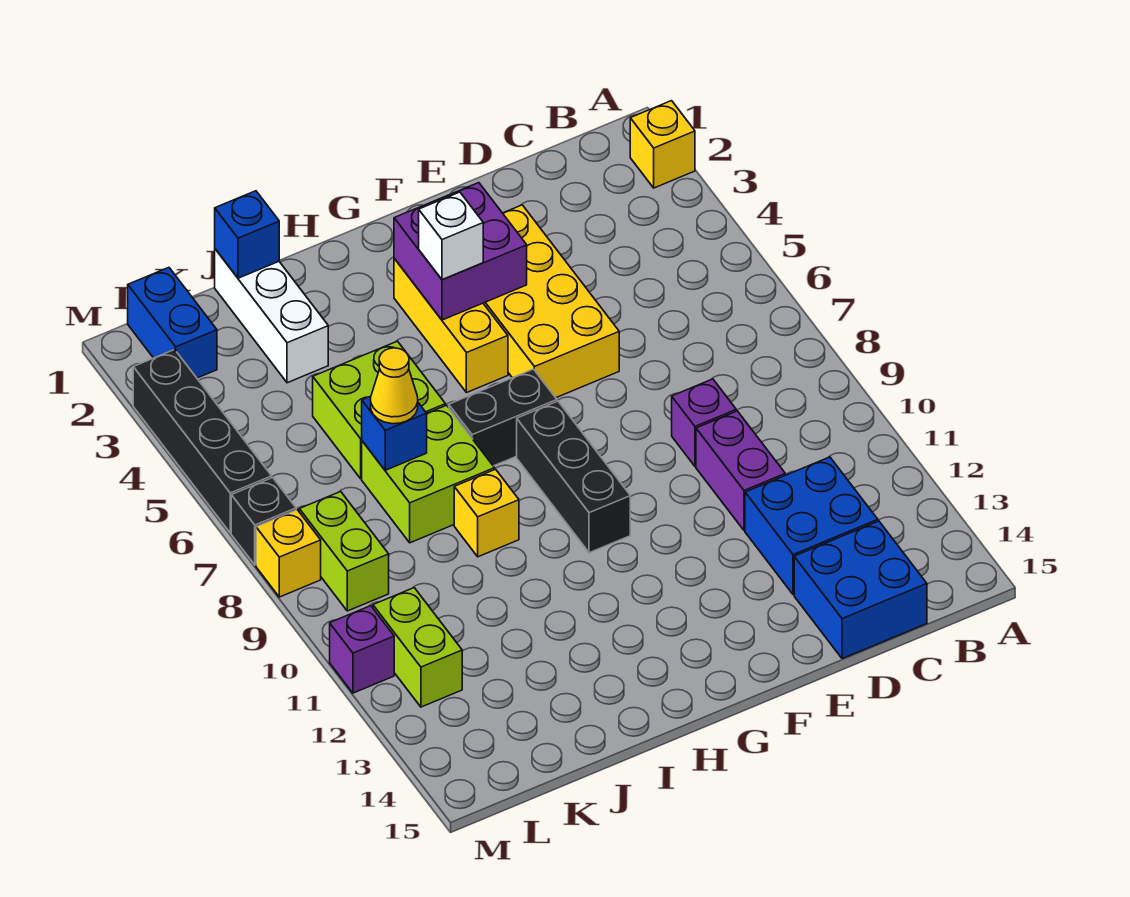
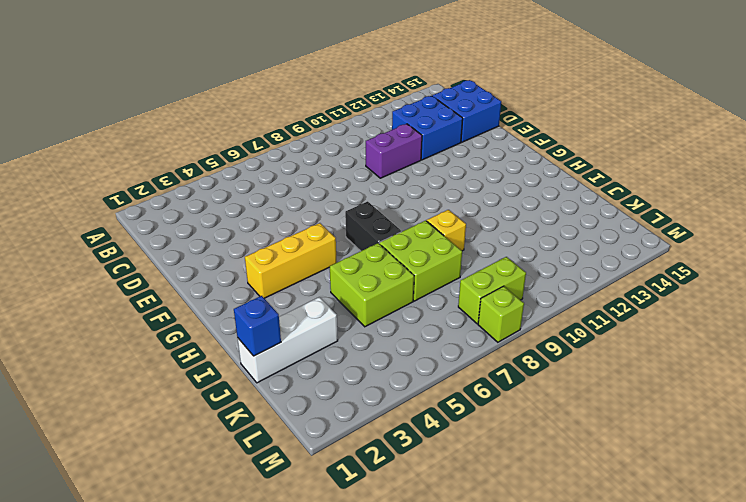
lime brick M8 level 1 -> yellow brick M8 level 1
none -> yellow brick A2 level 1
none -> purple brick D9 level 1
none -> yellow brick E3:F6 level 1

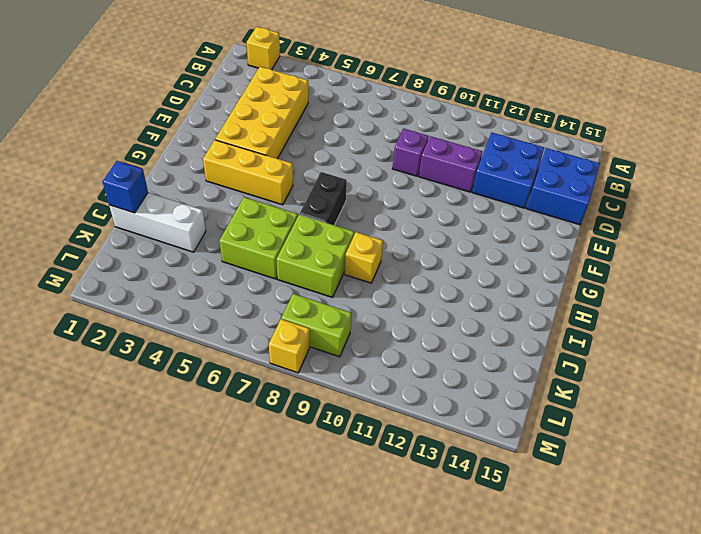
yellow brick C3:F4 level 1 -> yellow brick E3:F6 level 1
none -> black brick G8:G10 level 1
none -> blue brick L1:L2 level 1
none -> lime brick L11:L12 level 1

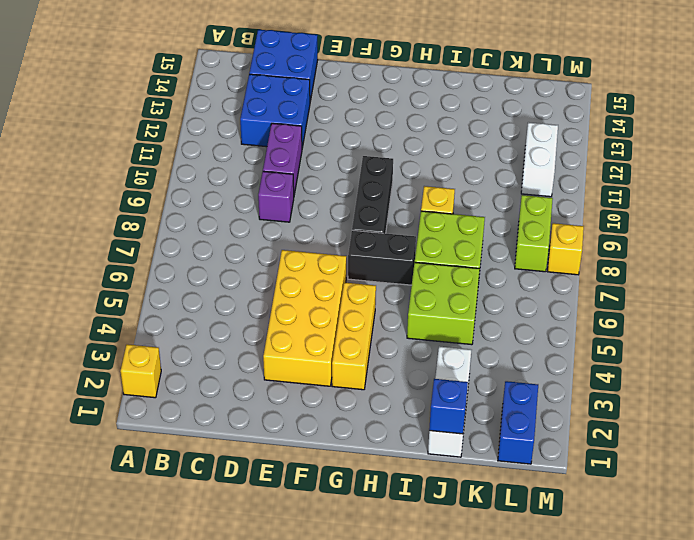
white brick L11:L12 level 1 -> lime brick L11:L12 level 1
none -> black brick M3:M6 level 1
none -> black brick M7 level 1
none -> purple brick M11 level 1

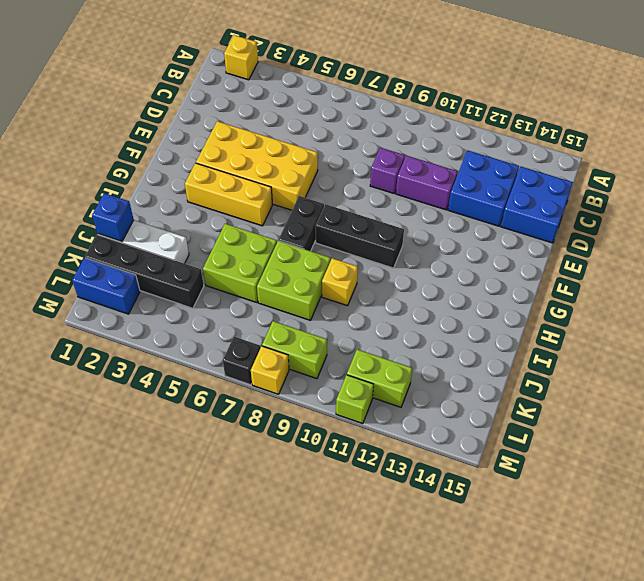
black brick K1:K4 level 1 -> black brick M3:M6 level 1
lime brick M11 level 1 -> purple brick M11 level 1
none -> purple brick F3:G4 level 2
none -> blue brick J7 level 2
none -> white brick G4 level 3

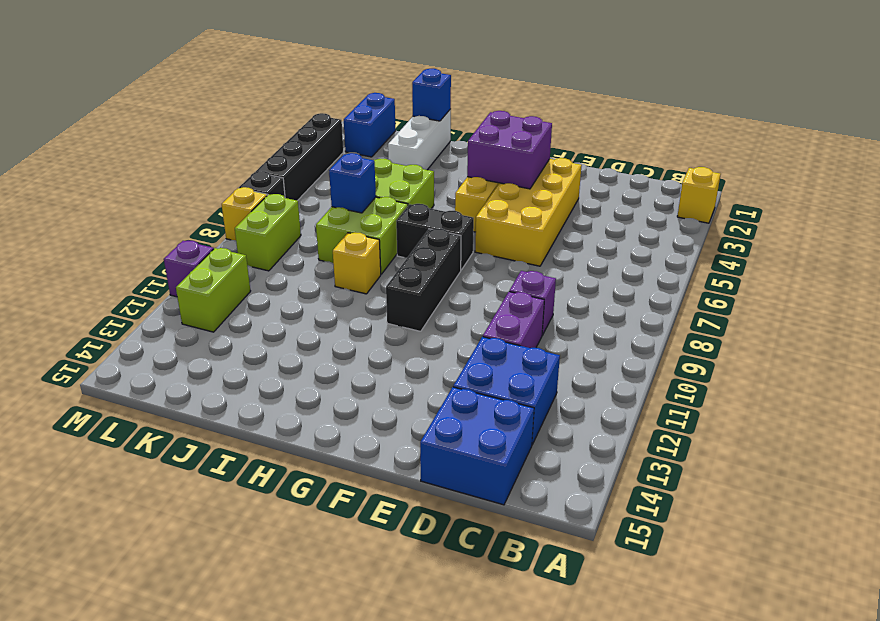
none -> white brick G4 level 3
none -> yellow cone J7 level 3

